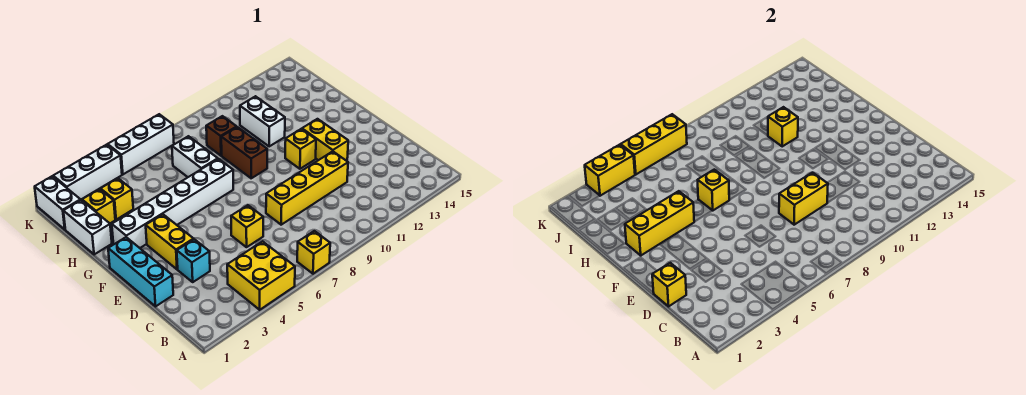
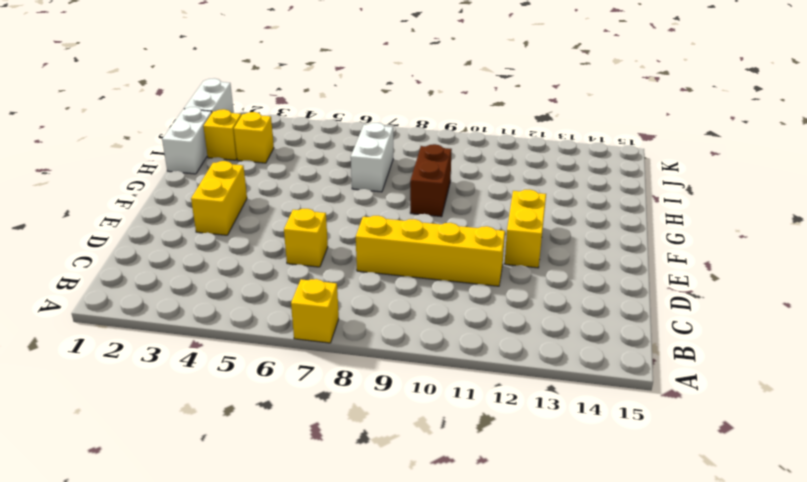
none -> yellow brick A4:B5 level 1
none -> cyan brick D1:F1 level 1
none -> cyan brick D3 level 1

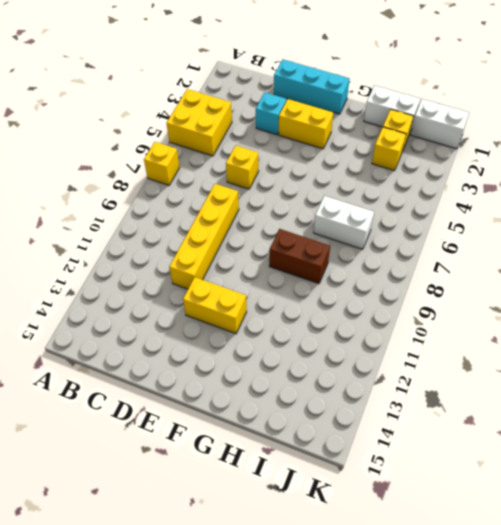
none -> yellow brick F11 level 1
none -> white brick G2:G7 level 1
none -> white brick H11:I11 level 1

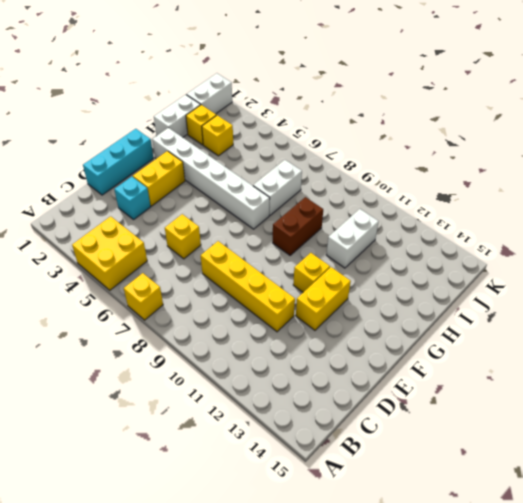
none -> brown brick I9 level 1
none -> white brick K2:K4 level 1
none -> white brick K5:K7 level 1

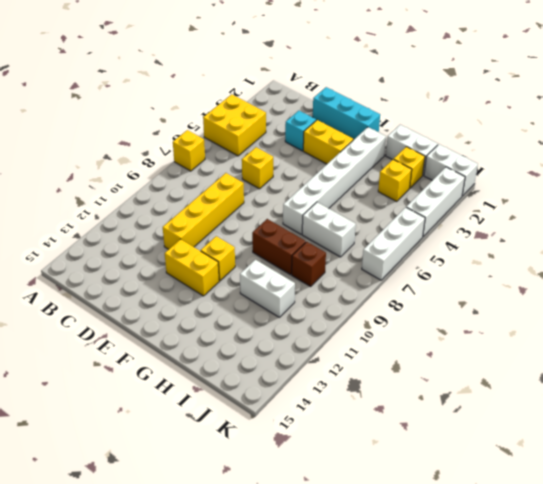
none -> yellow brick D1 level 2
none -> yellow brick D8:D9 level 2
none -> yellow brick G2:G4 level 2

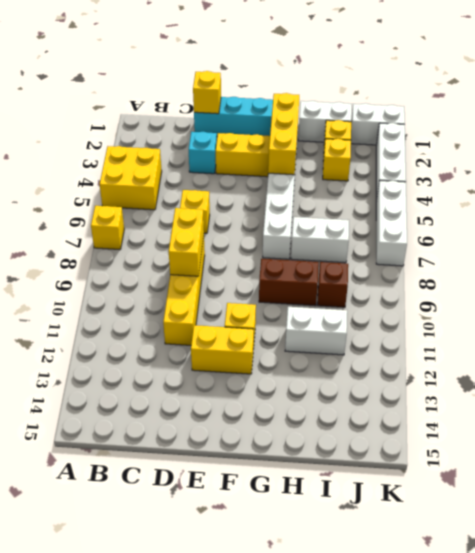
none -> yellow brick G6 level 2
none -> yellow brick H11 level 2
none -> yellow brick K3:K4 level 2

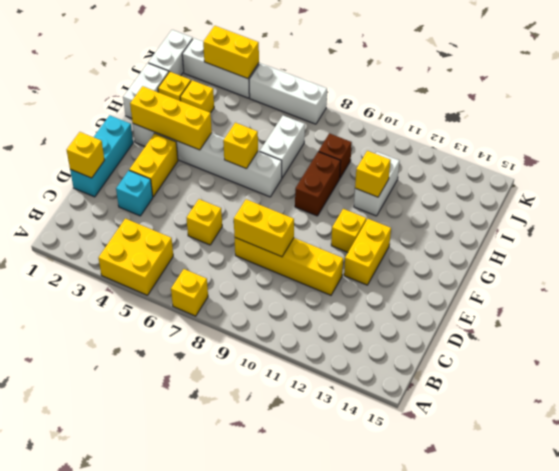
none -> yellow brick K5:K7 level 2

